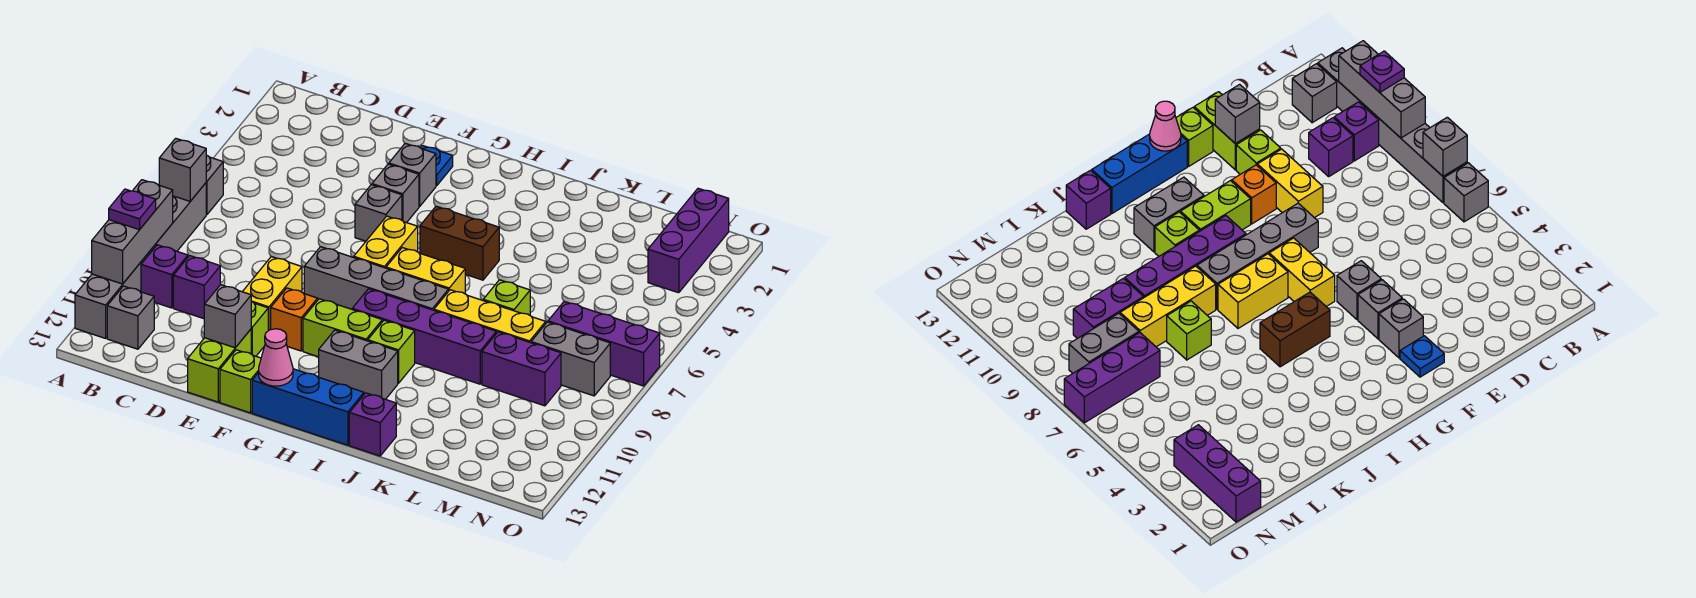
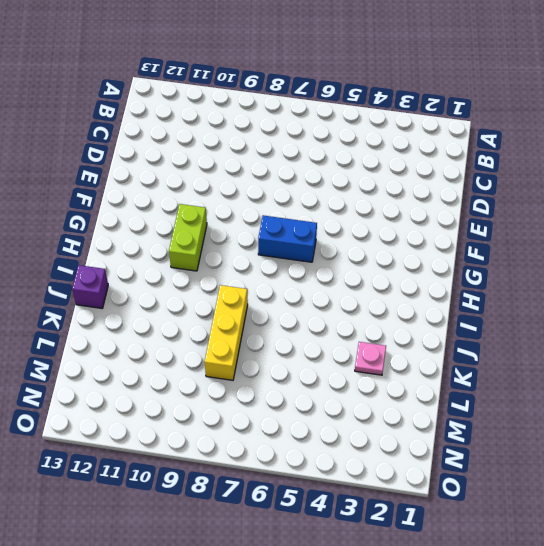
blue brick G6:G7 level 1 -> yellow brick G6:G7 level 1
pink plate K3 level 1 -> none
none -> grey brick A6 level 1
none -> grey brick A7:A12 level 1
none -> purple brick B10 level 1
none -> grey brick B12 level 1

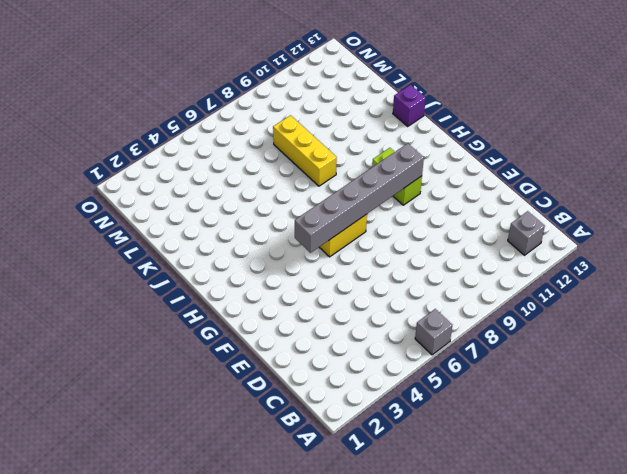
grey brick G5:G10 level 2 -> grey brick A7:A12 level 1
none -> purple brick B10 level 1
none -> purple brick C10 level 1
none -> yellow brick E9:E10 level 1
none -> lime brick E11 level 1

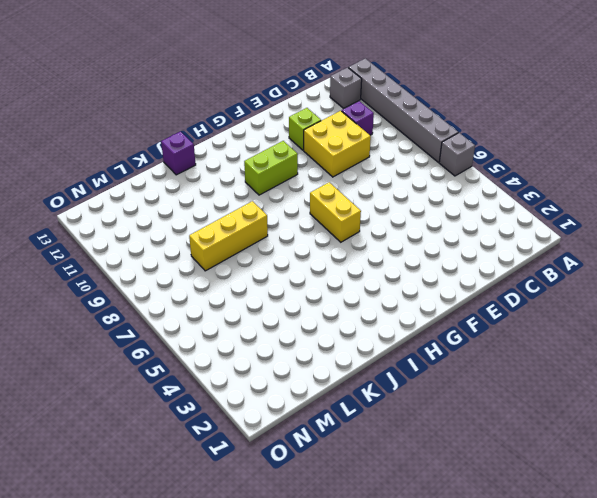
yellow brick D9:E10 level 1 -> yellow brick E9:E10 level 1
none -> purple brick B10 level 1
none -> lime brick E12:E13 level 1
none -> blue plate F2 level 1
none -> grey brick F3 level 1

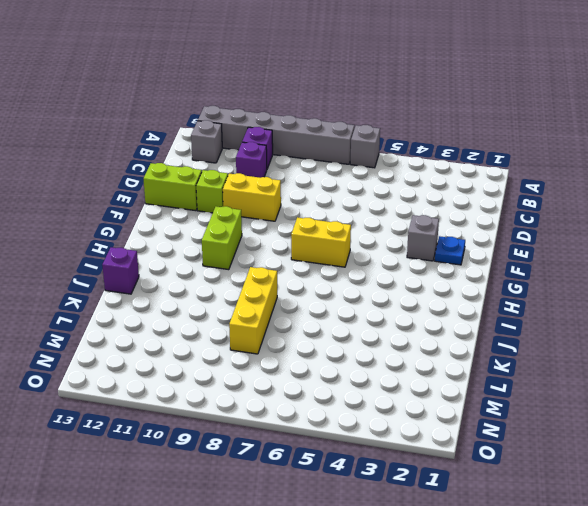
none -> grey brick F4 level 1
none -> grey brick F5 level 1
none -> grey brick F8:I8 level 1
none -> orange brick F10 level 1

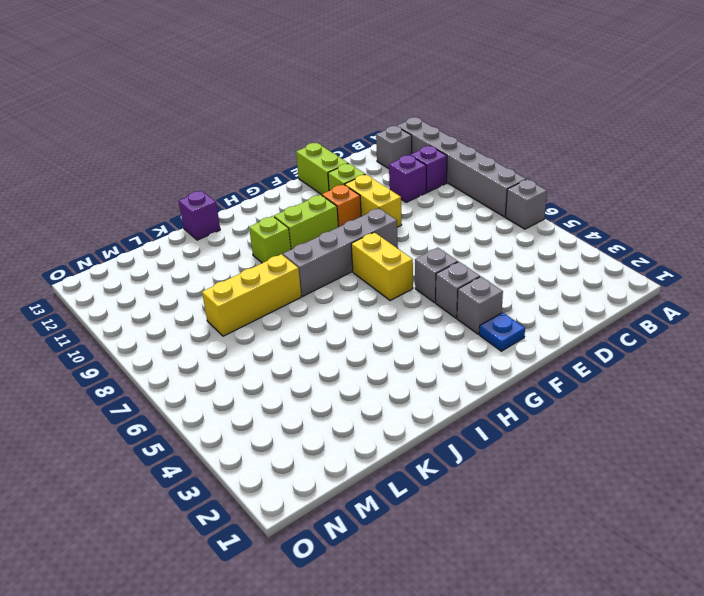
none -> lime brick F13 level 1
none -> blue brick G13:I13 level 1
none -> brown brick H5:I5 level 1
none -> yellow brick H7:I7 level 1

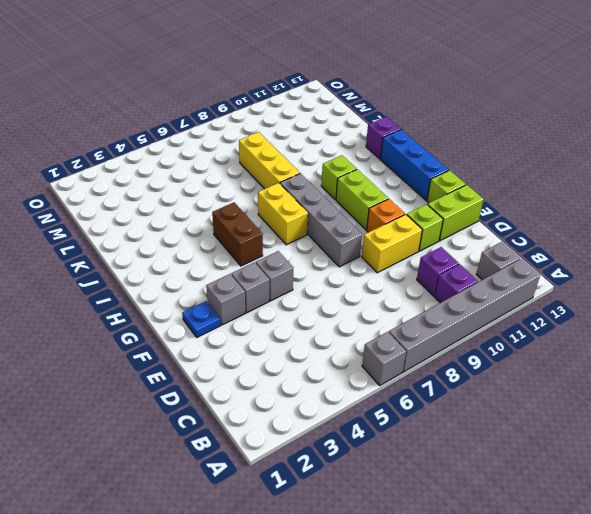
none -> yellow brick G6:G7 level 1
none -> purple brick H9:K9 level 1
none -> grey brick H11:I11 level 1
none -> lime brick K7 level 1

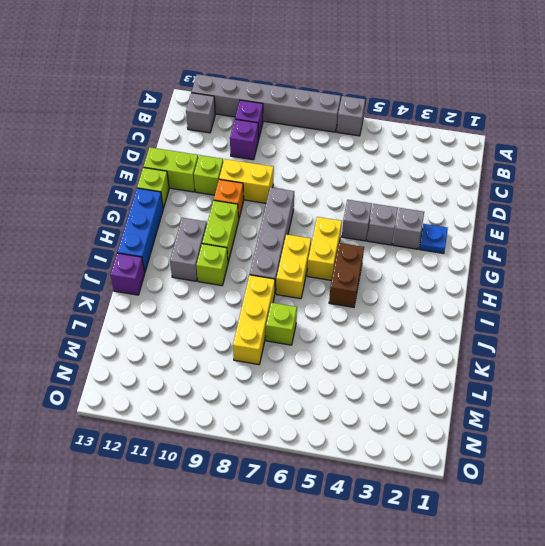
yellow brick G6:H6 level 1 -> yellow brick G6:G7 level 1
none -> purple brick H9:K9 level 1
none -> purple brick L9:M9 level 1
none -> purple brick M7:O7 level 1
none -> grey brick M8:N8 level 1

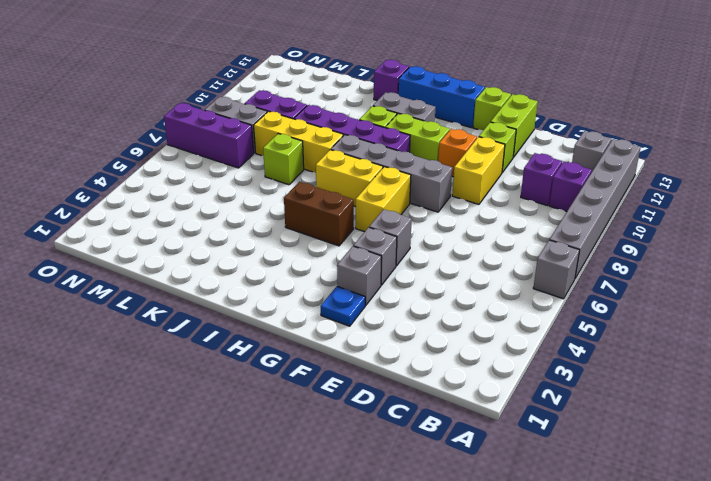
none -> purple brick N1:N3 level 1
none -> grey brick A7 level 2
none -> grey brick A9:A11 level 2
none -> grey brick E12 level 2

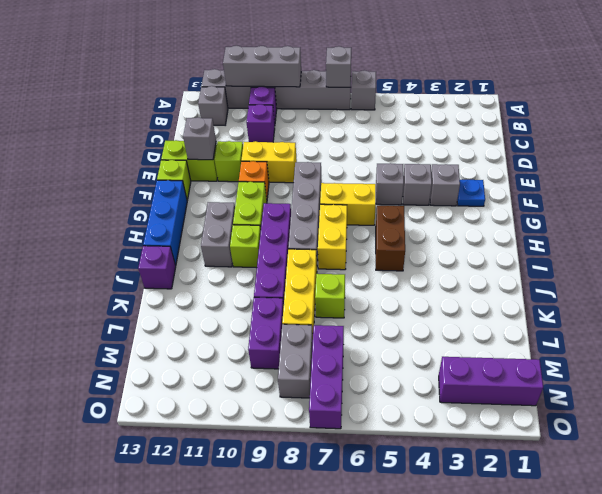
none -> pink cone G13 level 2
none -> purple plate A10 level 3

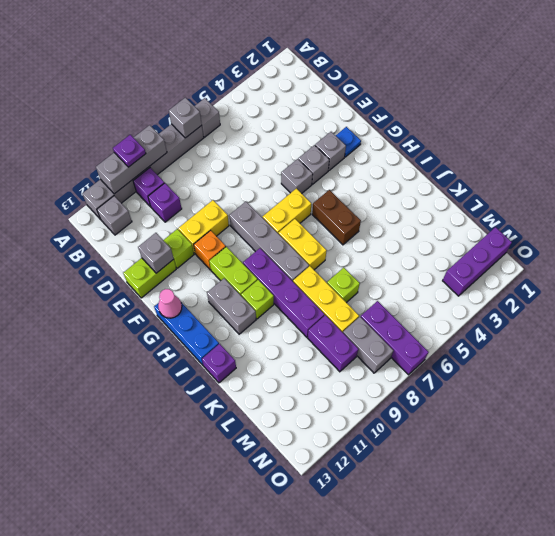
none -> lime brick F13 level 1

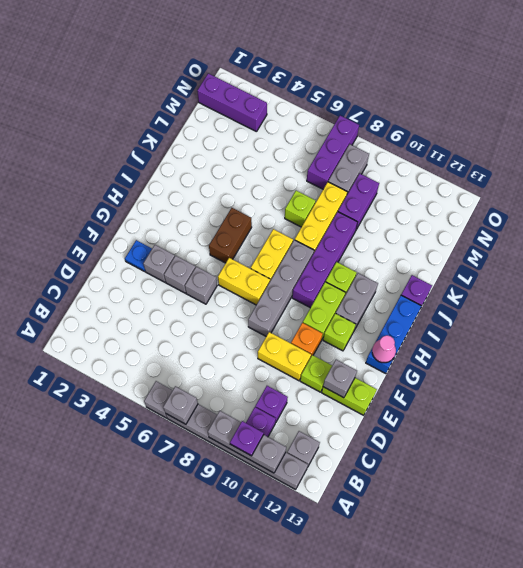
lime brick G11 level 1 -> lime brick F13 level 1

